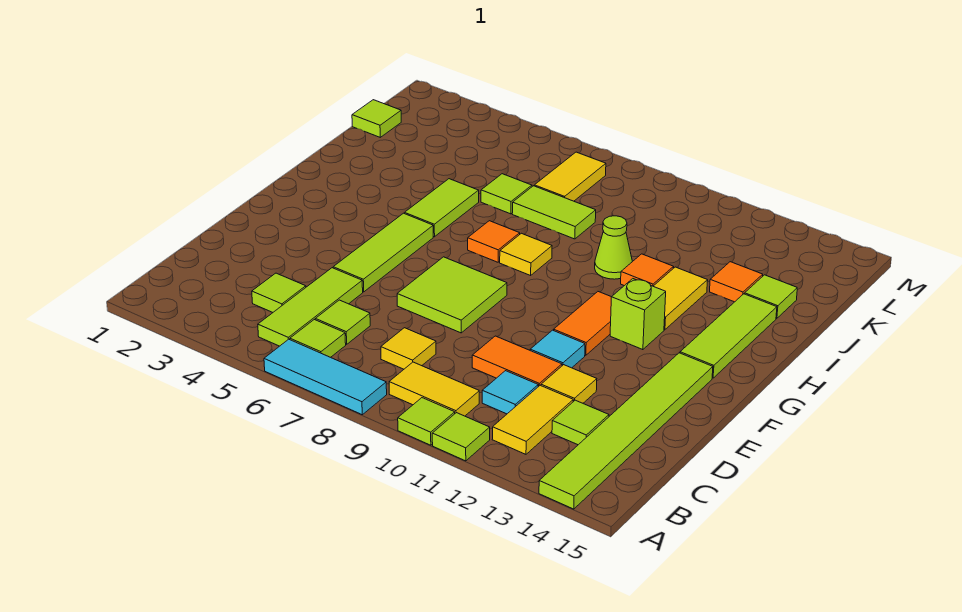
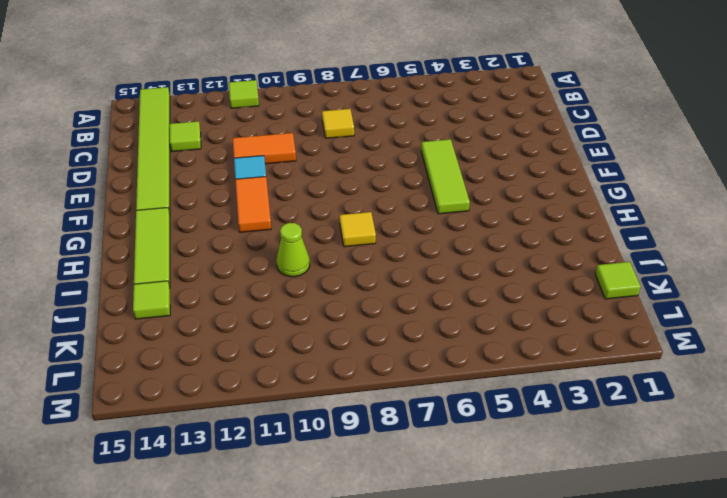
none -> cyan tile A6:A8 level 1
none -> lime tile A10 level 1
none -> lime tile B5:D5 level 1
none -> lime tile B6 level 1

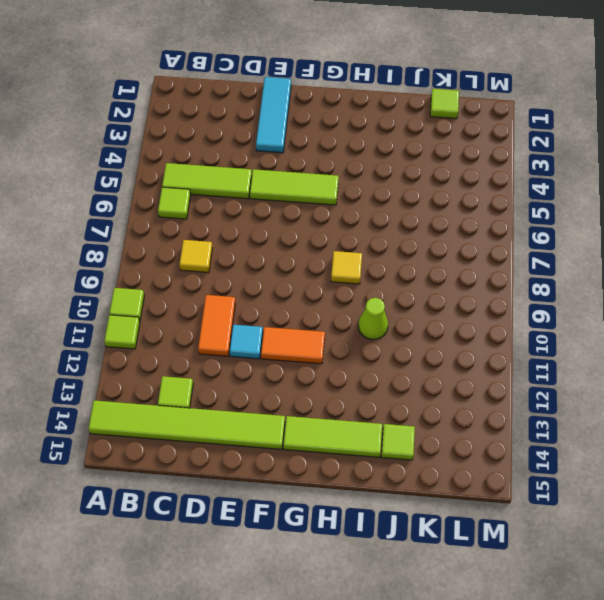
cyan tile E1:E3 level 1 -> cyan tile A6:A8 level 1
none -> yellow tile B9:B10 level 1
none -> yellow tile B12:C12 level 1
none -> lime tile C4 level 1
none -> lime tile C6 level 1

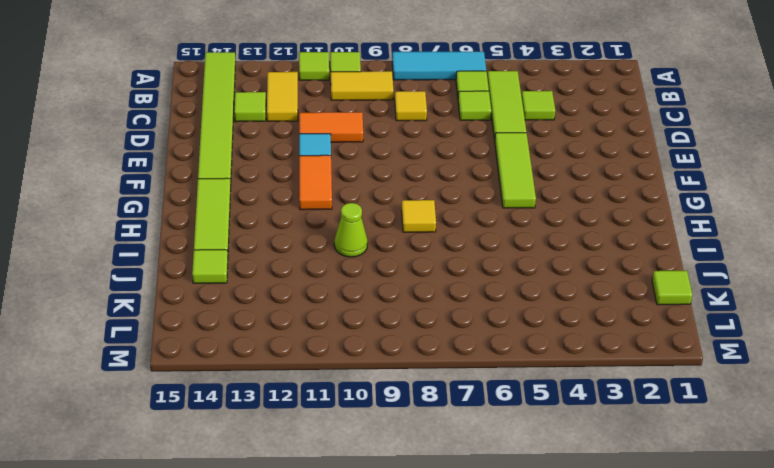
none -> cyan tile C11 level 1
none -> yellow tile D12 level 1
none -> lime tile E7:F8 level 1
none -> lime brick G12 level 1

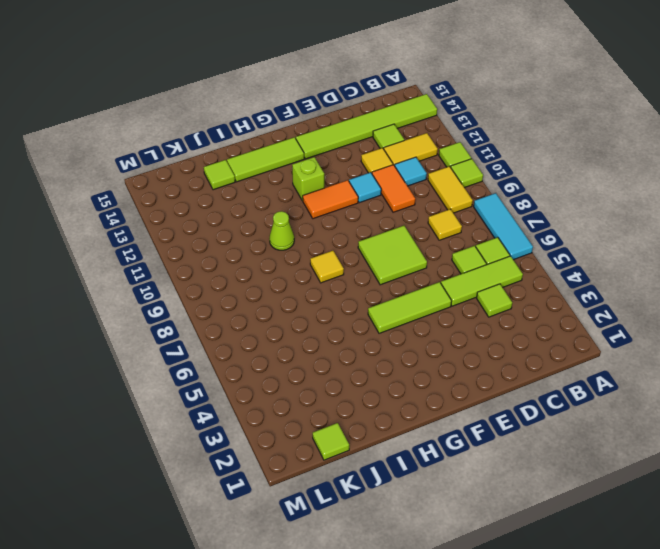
none -> lime tile H5:I5 level 1
none -> orange tile H7 level 1
none -> yellow tile H12:I12 level 1
none -> orange tile I11 level 1

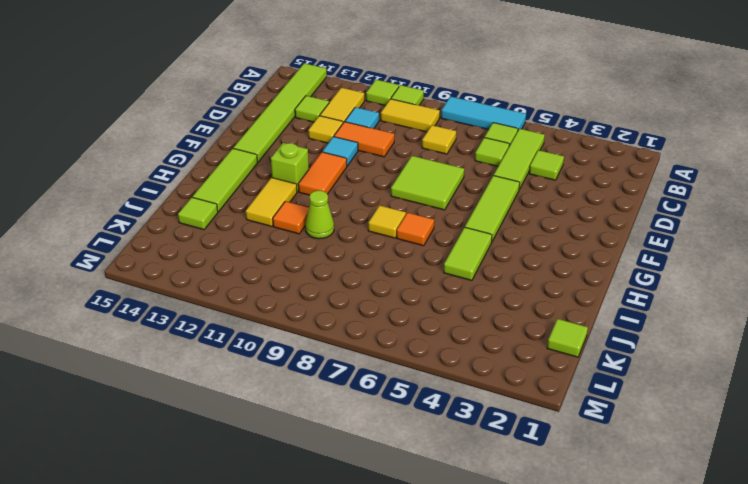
none -> lime tile J6 level 1
none -> lime tile J7:J8 level 1
none -> orange tile J13 level 1
none -> yellow tile K7:L7 level 1

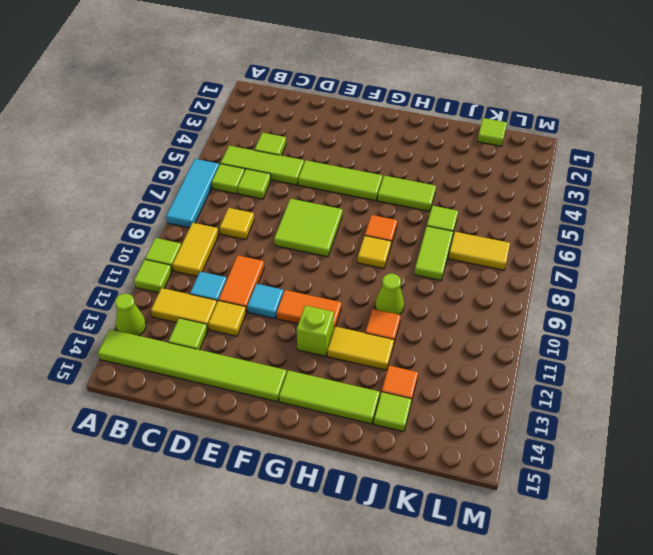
lime cone A13 level 1 -> none

